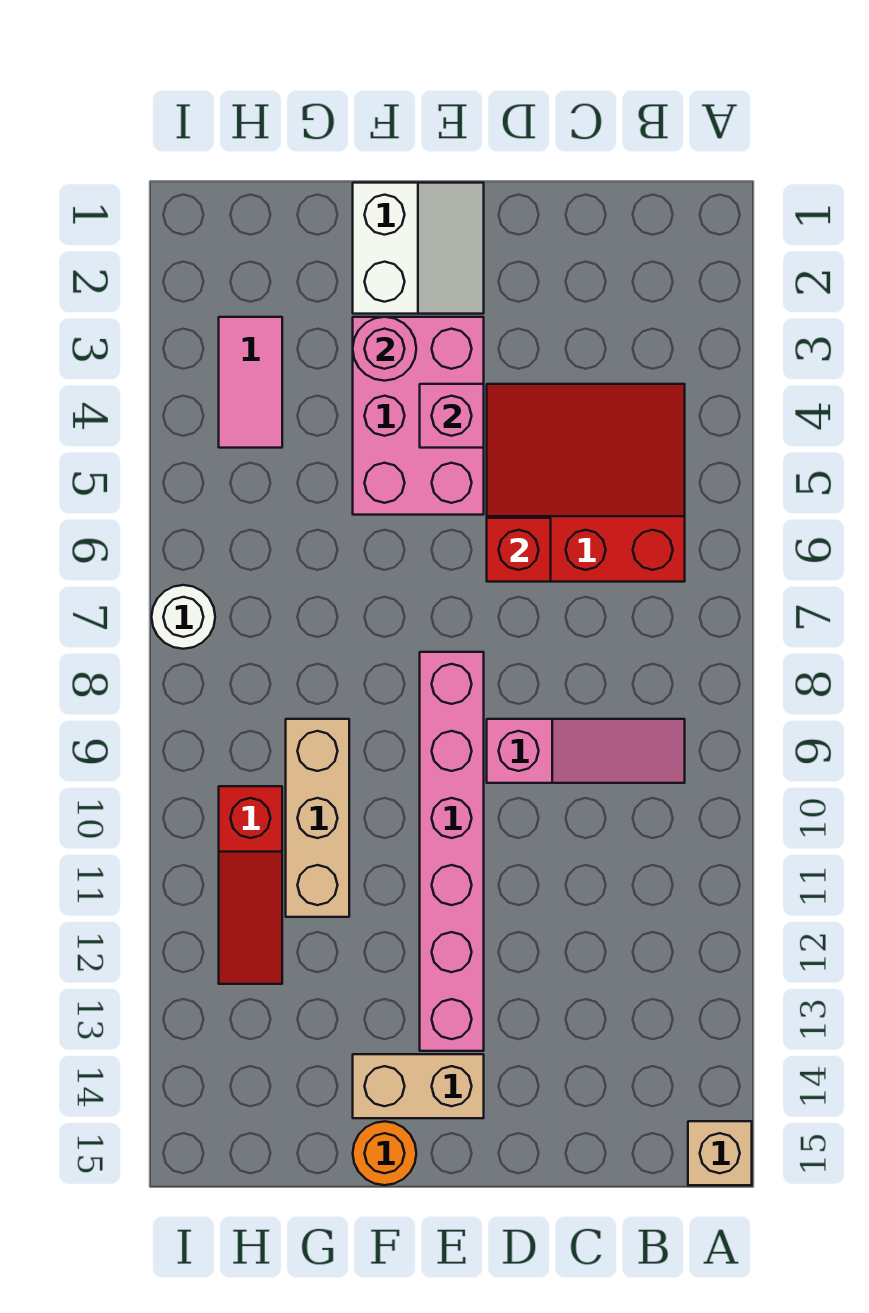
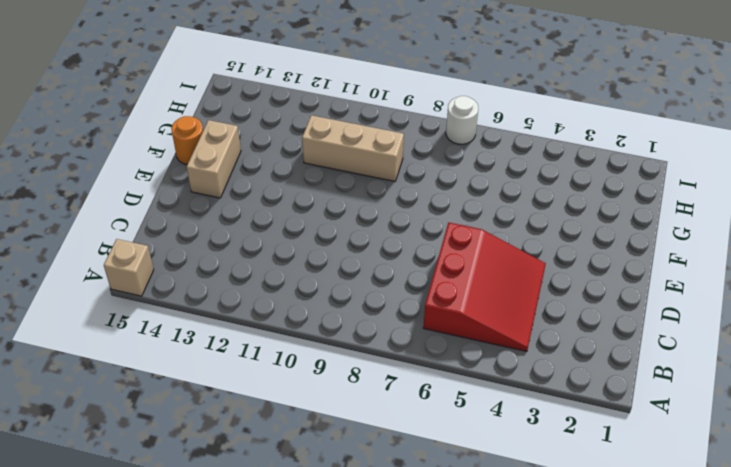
none -> pink slope B9:D9 level 1 top D
none -> white slope E1:F2 level 1 top F
none -> pink brick E3:F5 level 1

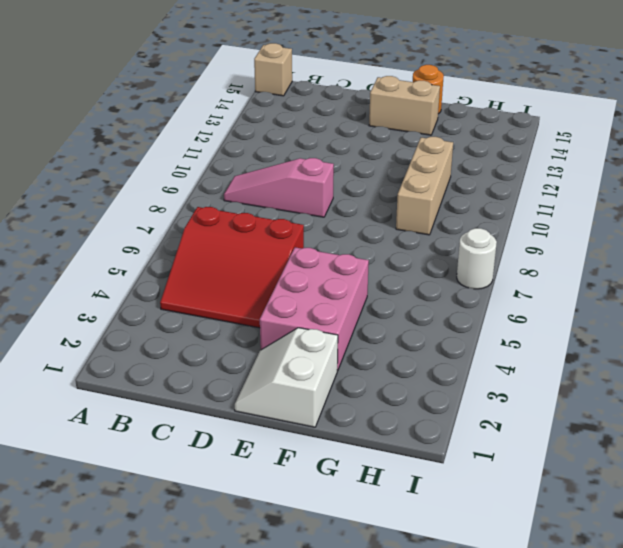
none -> pink brick E8:E13 level 1
none -> pink tile H3:H4 level 1
none -> red slope H10:H12 level 1 top 10

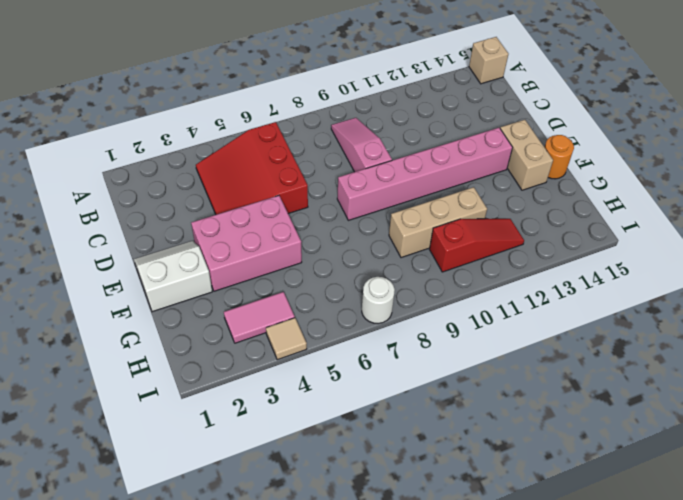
tan tile I4 level 1 -> none
none -> red brick D6 level 2
none -> pink brick E4 level 2
none -> pink round brick F3 level 2

